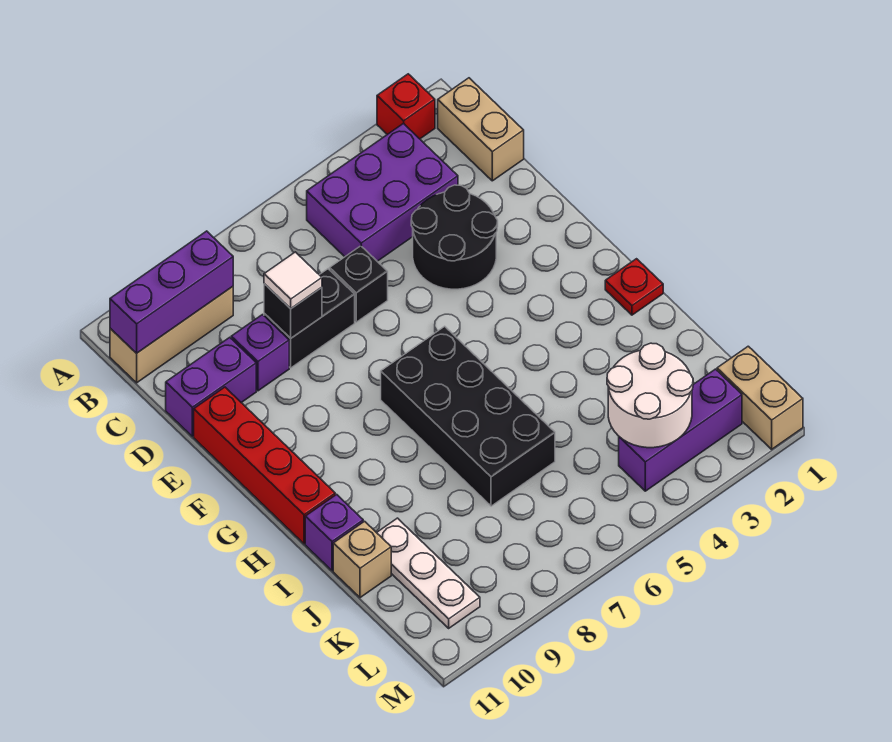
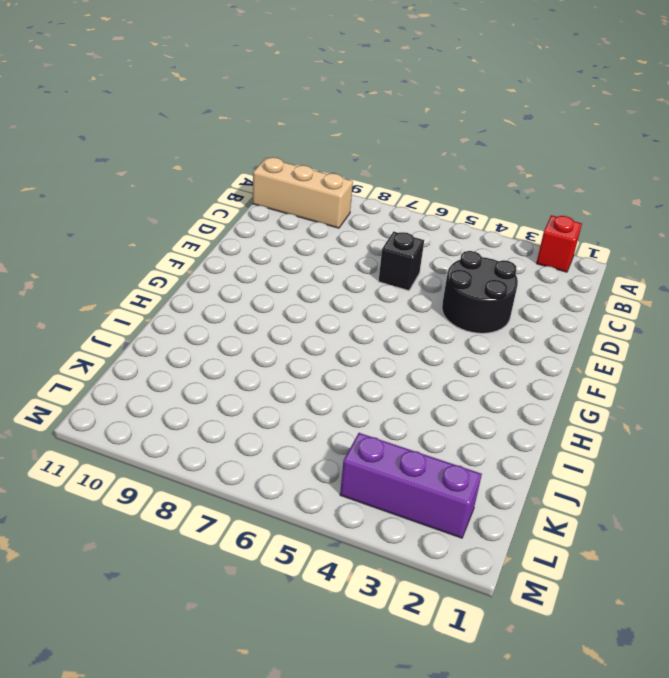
none -> tan brick B1:C1 level 1
none -> purple brick B3:C5 level 1
none -> black brick D7:D8 level 1

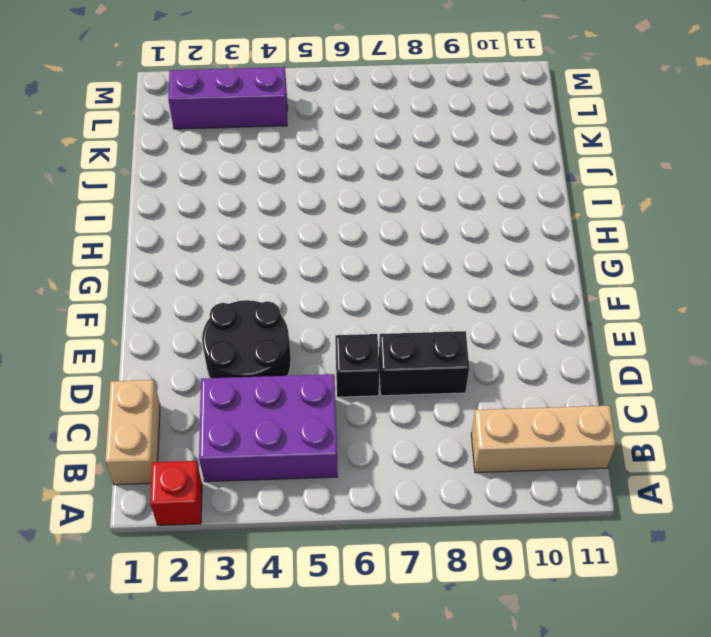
none -> purple brick D9 level 1
none -> purple brick D10:D11 level 1
none -> red brick E11:H11 level 1

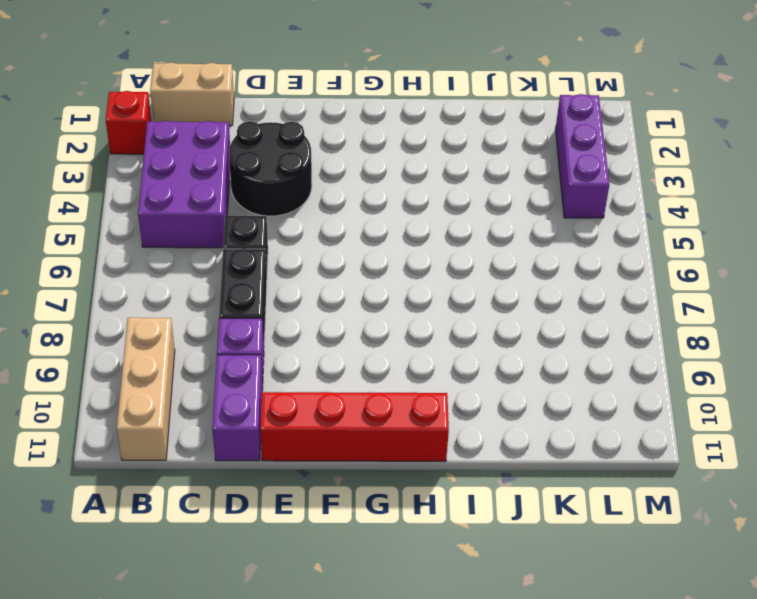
none -> black brick G6:J7 level 1
none -> red plate H1 level 1
none -> purple brick I11 level 1

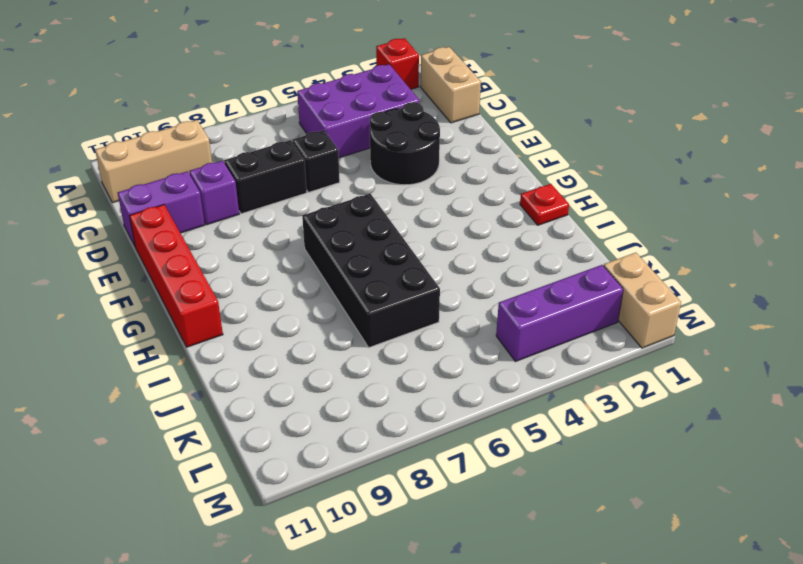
none -> purple brick I11 level 1
none -> white plate J10:L10 level 1
none -> tan brick J11 level 1

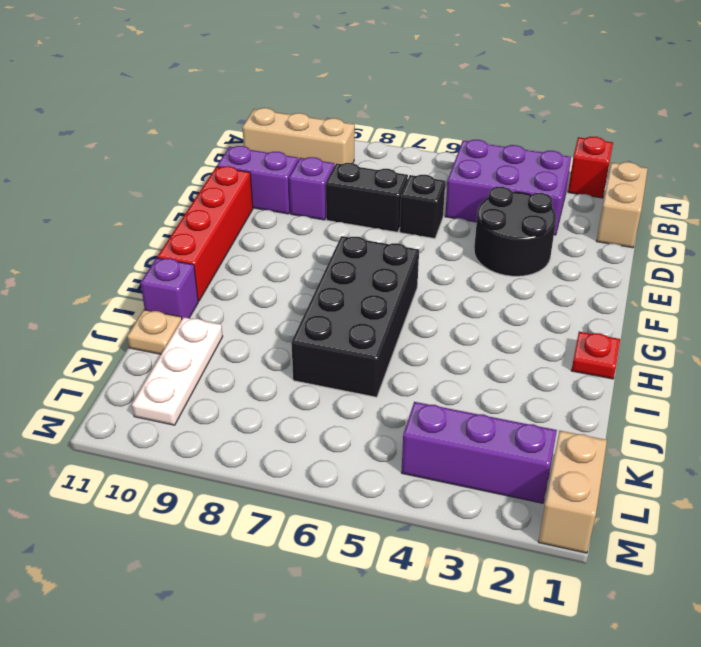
tan plate J11 level 1 -> tan brick J11 level 1
none -> purple brick B9:B11 level 2
none -> black brick D8 level 2
none -> white round brick K3:L4 level 2

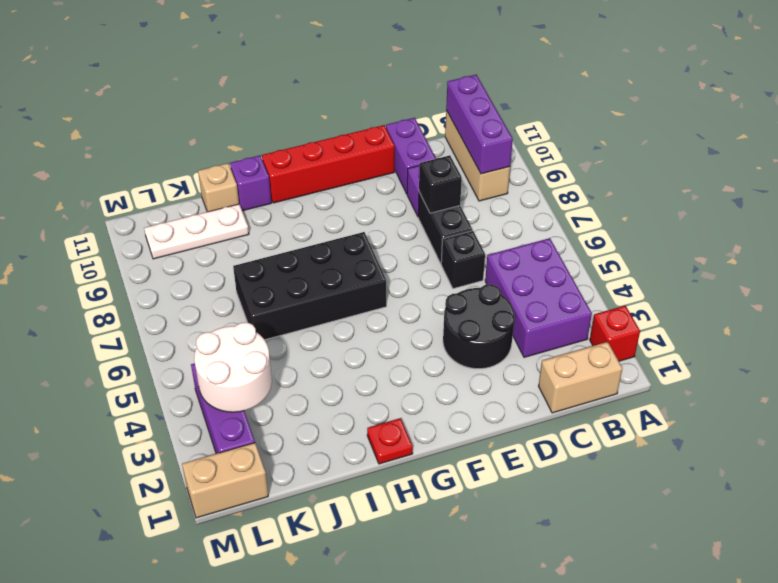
none -> white tile D8 level 3

